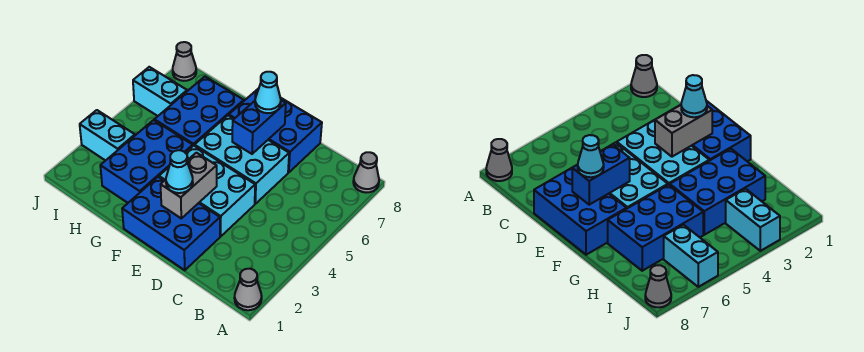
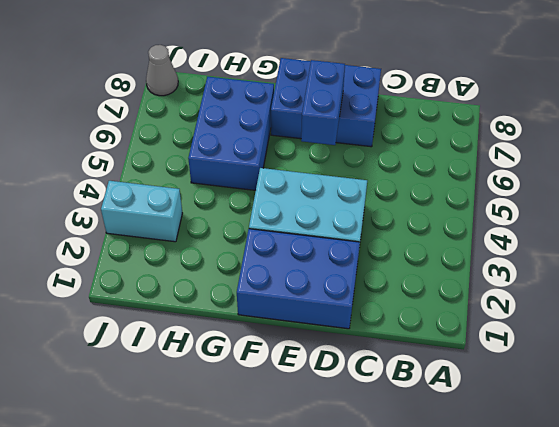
none -> grey cone A1 level 1
none -> grey cone A8 level 1
none -> cyan brick D5:F6 level 1

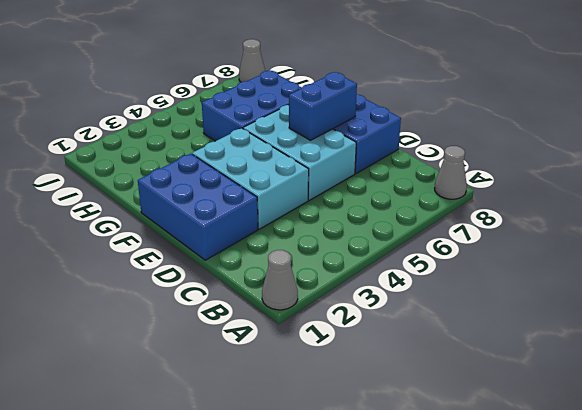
none -> blue brick G2:H4 level 1
none -> cyan brick I3:J3 level 1
none -> cyan brick I6:J6 level 1

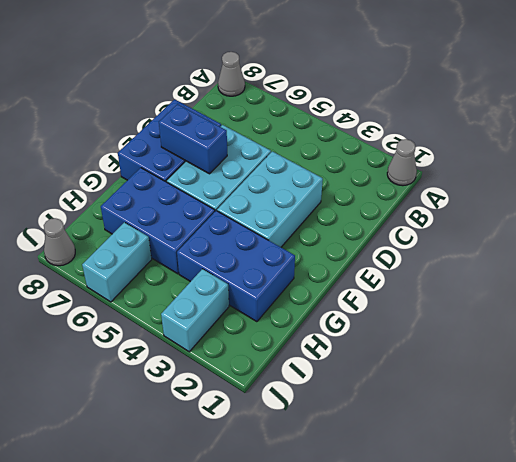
none -> blue brick D1:F2 level 1
none -> grey brick E2:E3 level 2
none -> cyan cone E2 level 3

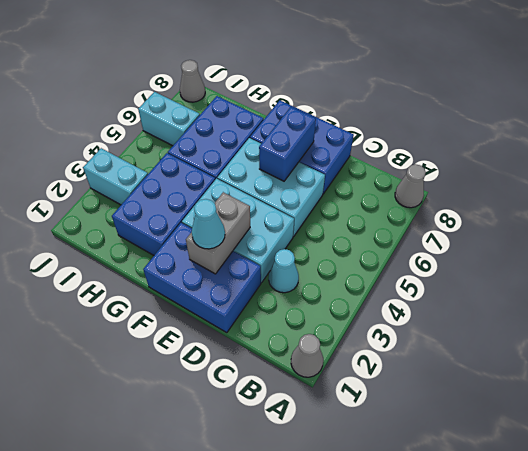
cyan cone C3 level 1 -> cyan cone E7 level 3

